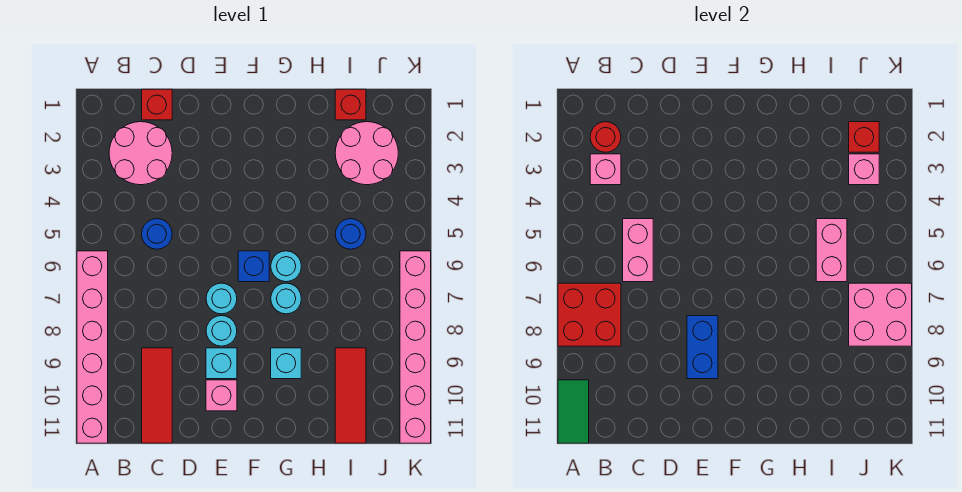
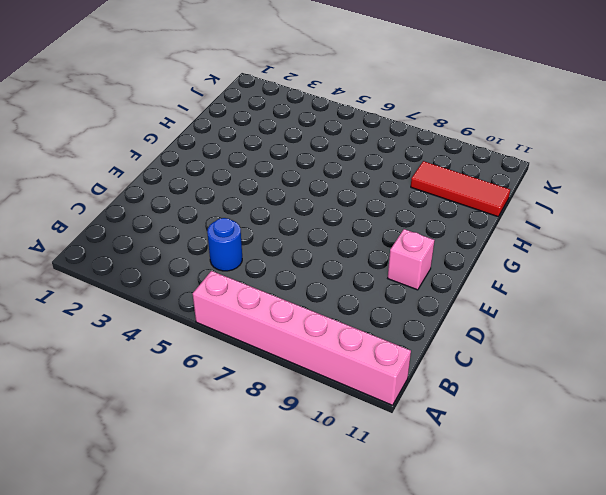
none -> pink round brick B2:C3 level 1
none -> red brick C1 level 1
none -> red tile C9:C11 level 1

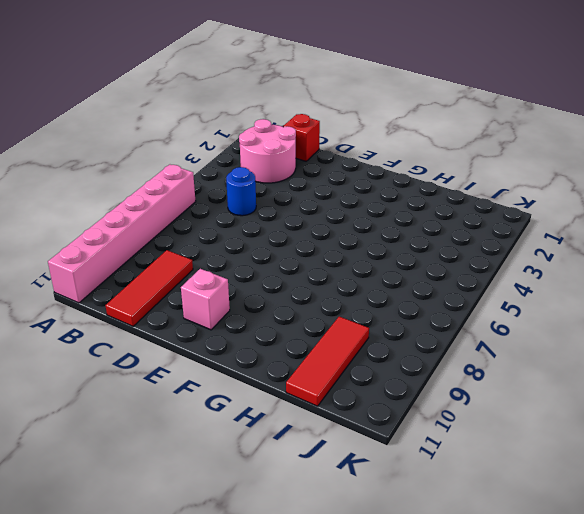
none -> cyan round brick E7 level 1
none -> cyan round brick E8 level 1
none -> cyan brick E9 level 1

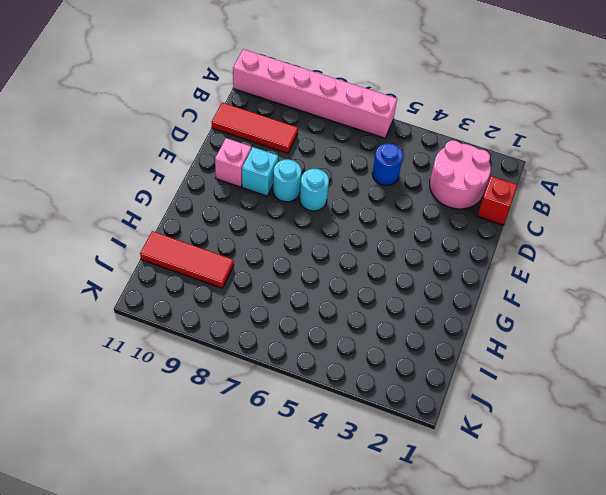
none -> blue brick F6 level 1
none -> cyan round brick G6 level 1
none -> cyan round brick G7 level 1

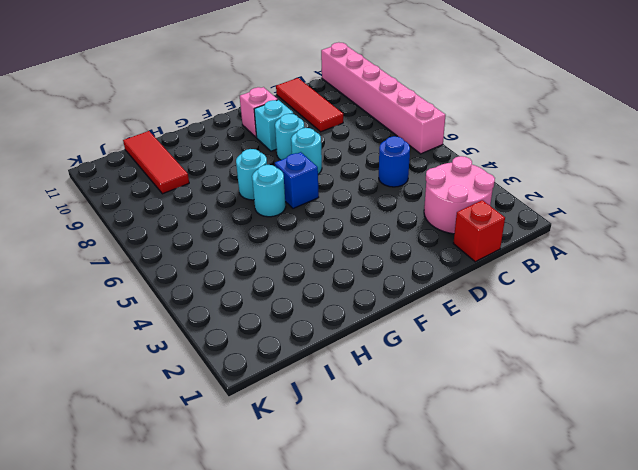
none -> cyan brick G9 level 1
none -> red brick I1 level 1
none -> pink round brick I2:J3 level 1

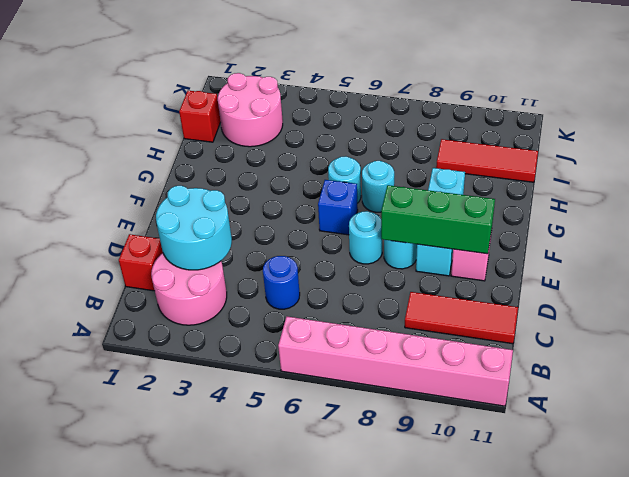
cyan round brick C2:D3 level 2 -> none
green brick E8:E10 level 2 -> blue brick E8:E9 level 2
none -> blue round brick I5 level 1
none -> pink brick K6:K11 level 1
none -> red brick A7:B8 level 2

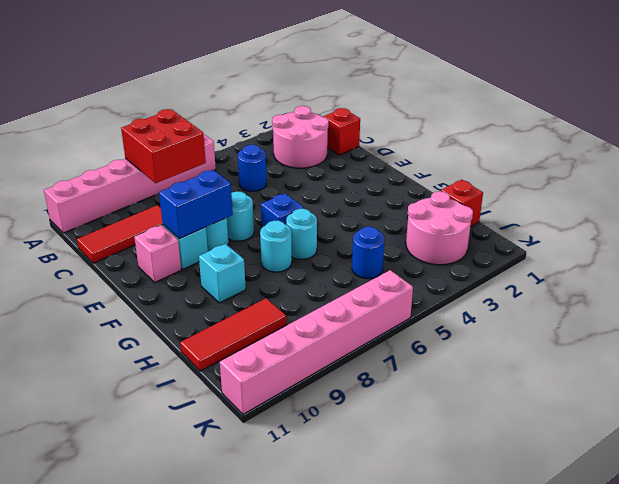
none -> green tile A10:A11 level 2
none -> red round brick B2 level 2
none -> pink brick B3 level 2

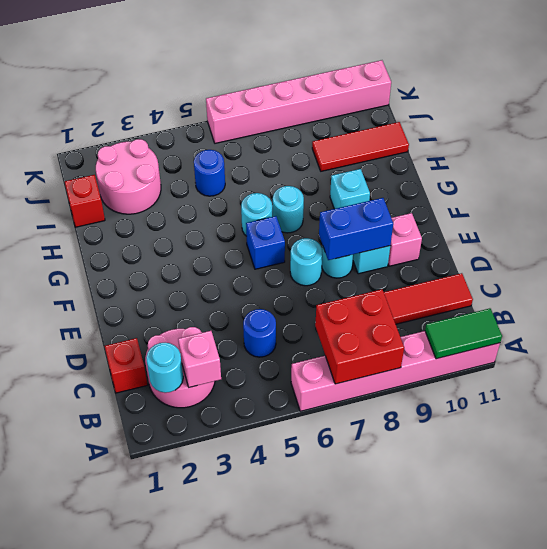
cyan round brick B2 level 2 -> red round brick B2 level 2
none -> pink brick C5:C6 level 2
none -> pink brick I5:I6 level 2
none -> red brick J2 level 2

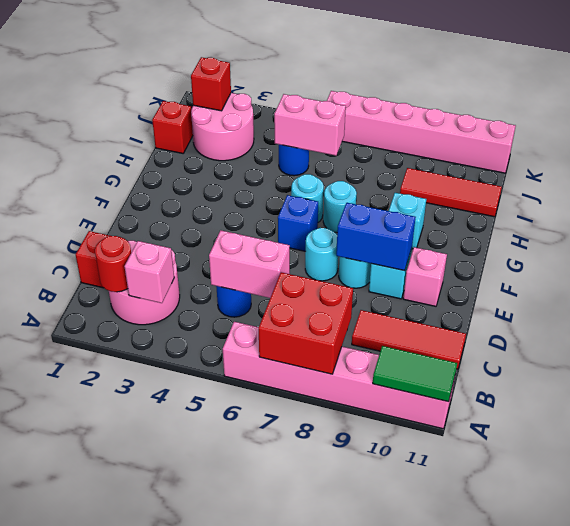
none -> pink brick J3 level 2
none -> pink brick J7:K8 level 2

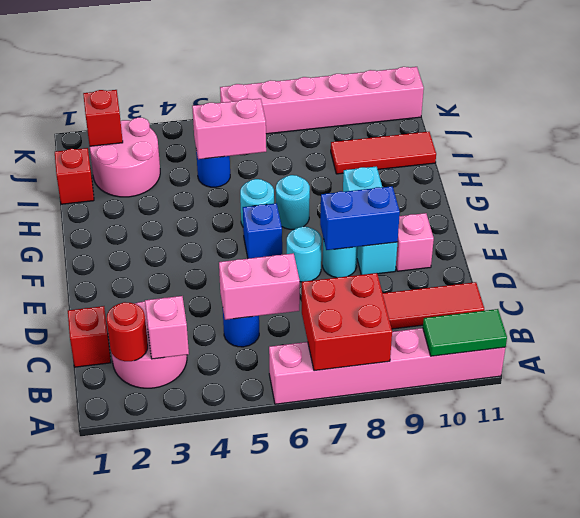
none -> pink brick J3 level 2
none -> pink brick J7:K8 level 2

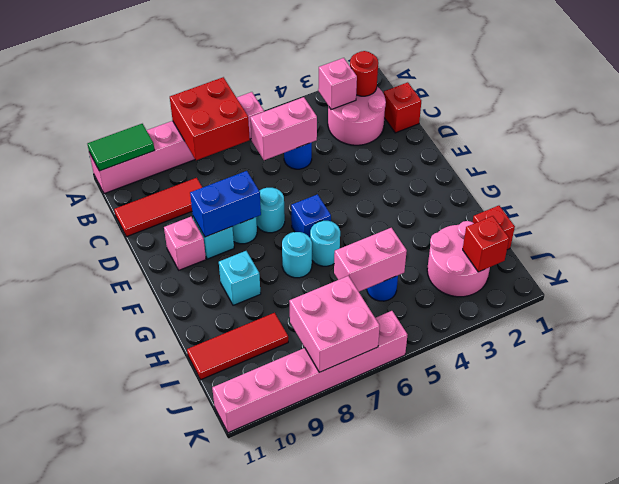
none -> pink brick J3 level 2

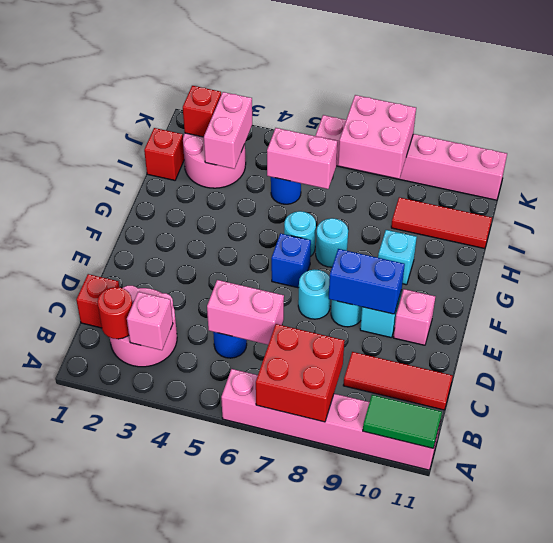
pink brick I3:J3 level 2 -> pink brick J3 level 2

